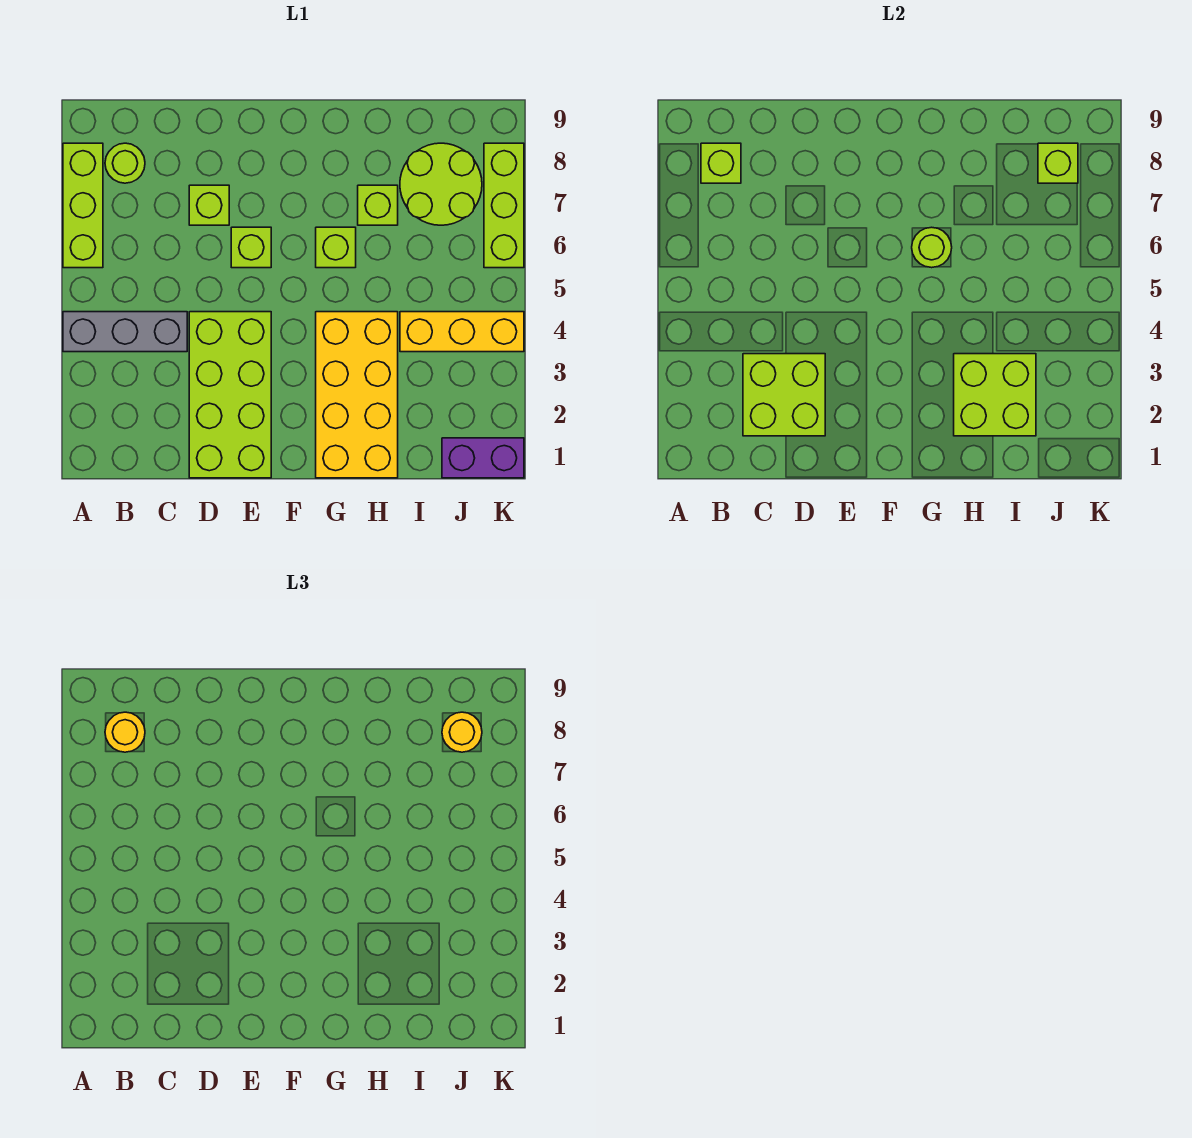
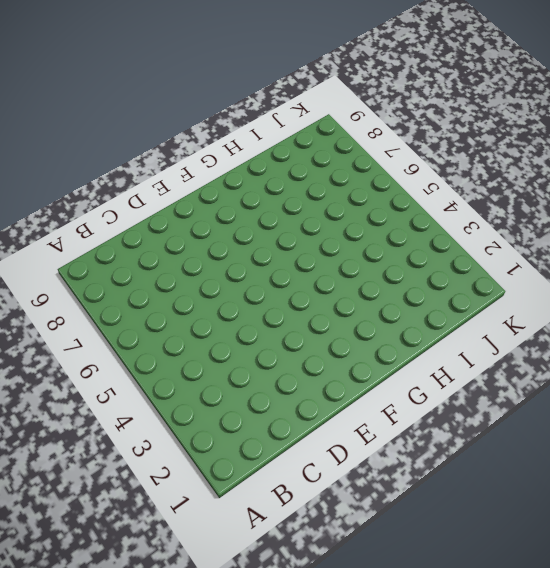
none -> grey brick A4:C4 level 1
none -> lime brick A6:A8 level 1
none -> lime round brick B8 level 1

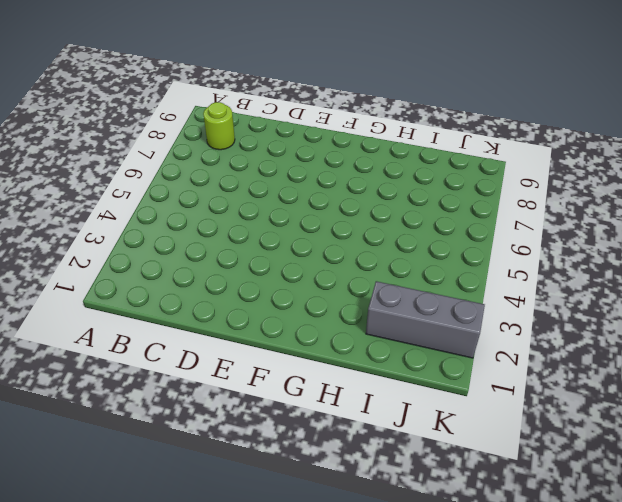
grey brick I2:K2 level 1 -> grey brick A4:C4 level 1
none -> lime brick A6:A8 level 1
none -> lime brick D1:E4 level 1
none -> lime brick D7 level 1

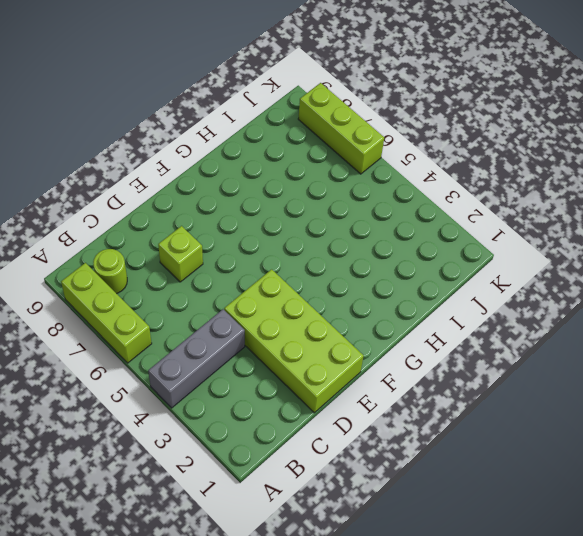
none -> lime brick E6 level 1
none -> yellow brick G1:H4 level 1
none -> lime brick G6 level 1

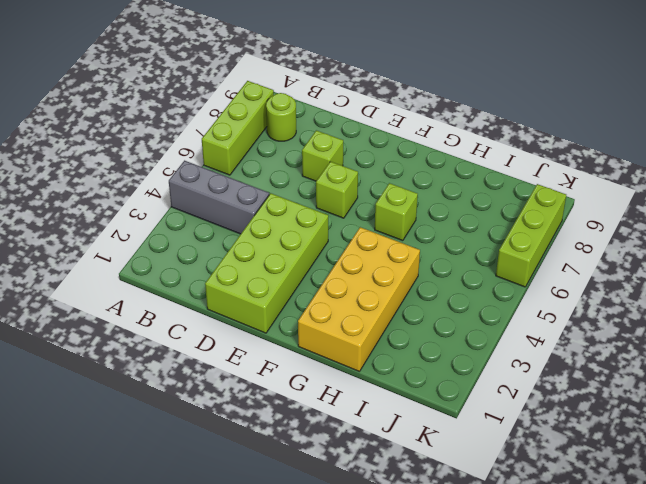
none -> lime brick H7 level 1
none -> yellow brick I4:K4 level 1
none -> lime round brick I7:J8 level 1

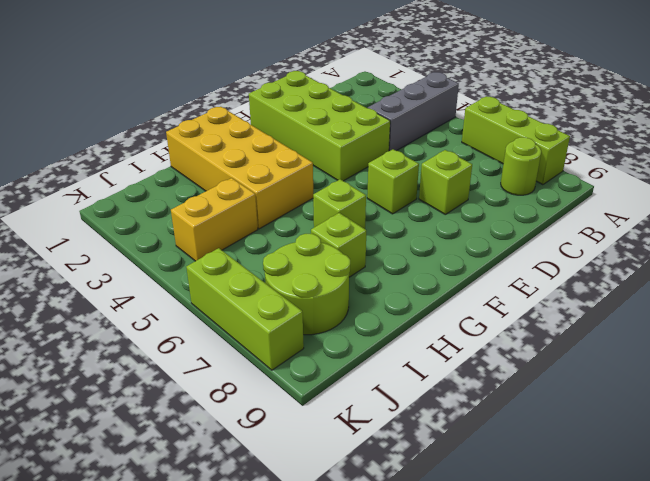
yellow brick I4:J4 level 1 -> yellow brick I4:K4 level 1
none -> purple brick J1:K1 level 1
none -> lime brick B8 level 2
none -> lime brick C2:D3 level 2

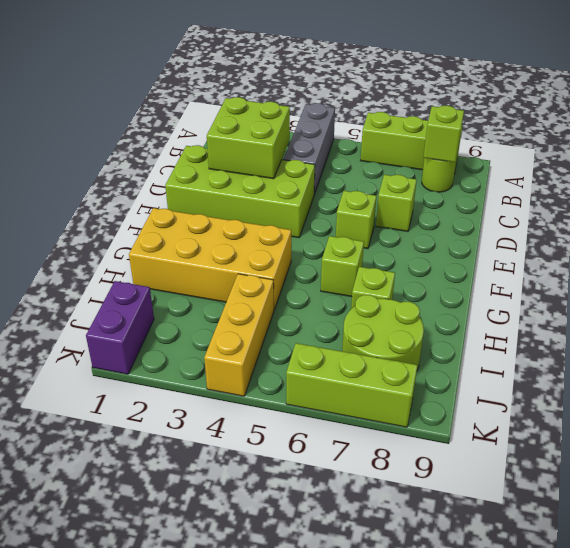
none -> lime round brick G6 level 2
none -> lime brick H2:I3 level 2
none -> lime brick J8 level 2

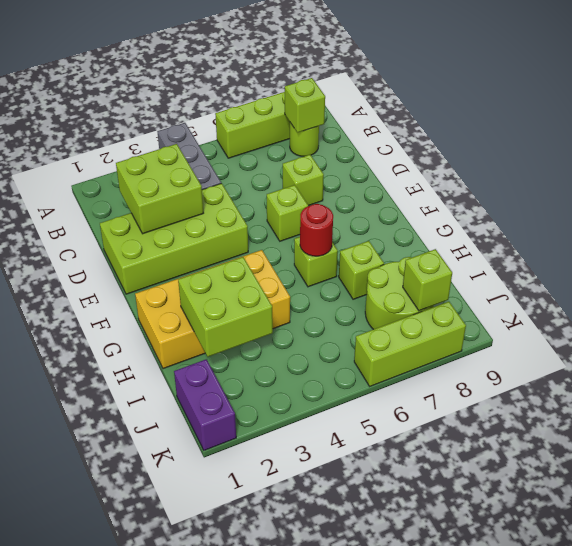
red round brick G6 level 2 -> lime round brick G6 level 2
none -> yellow brick I4:K4 level 1
none -> yellow round brick B8 level 3
none -> yellow round brick J8 level 3

